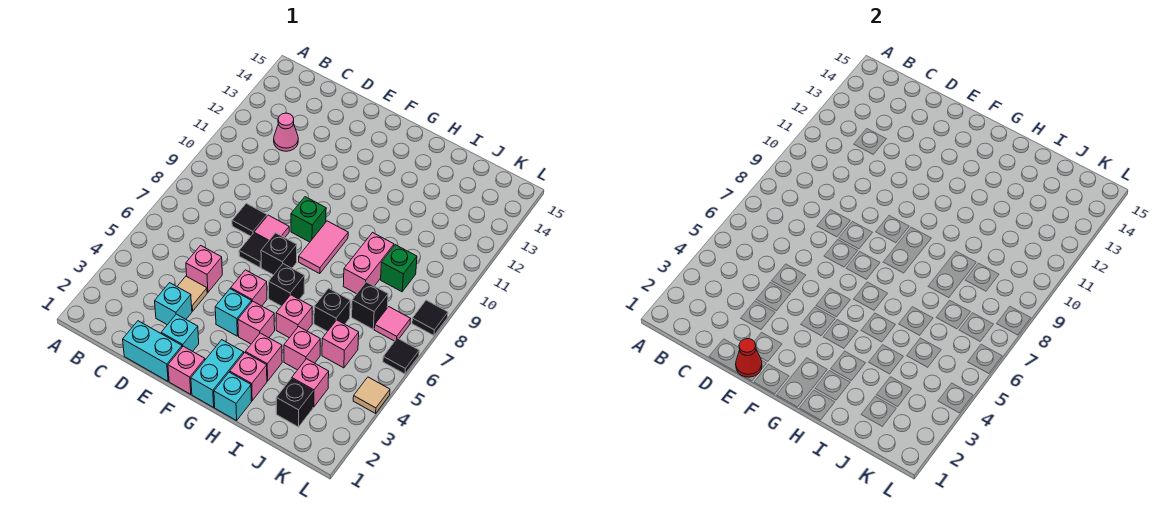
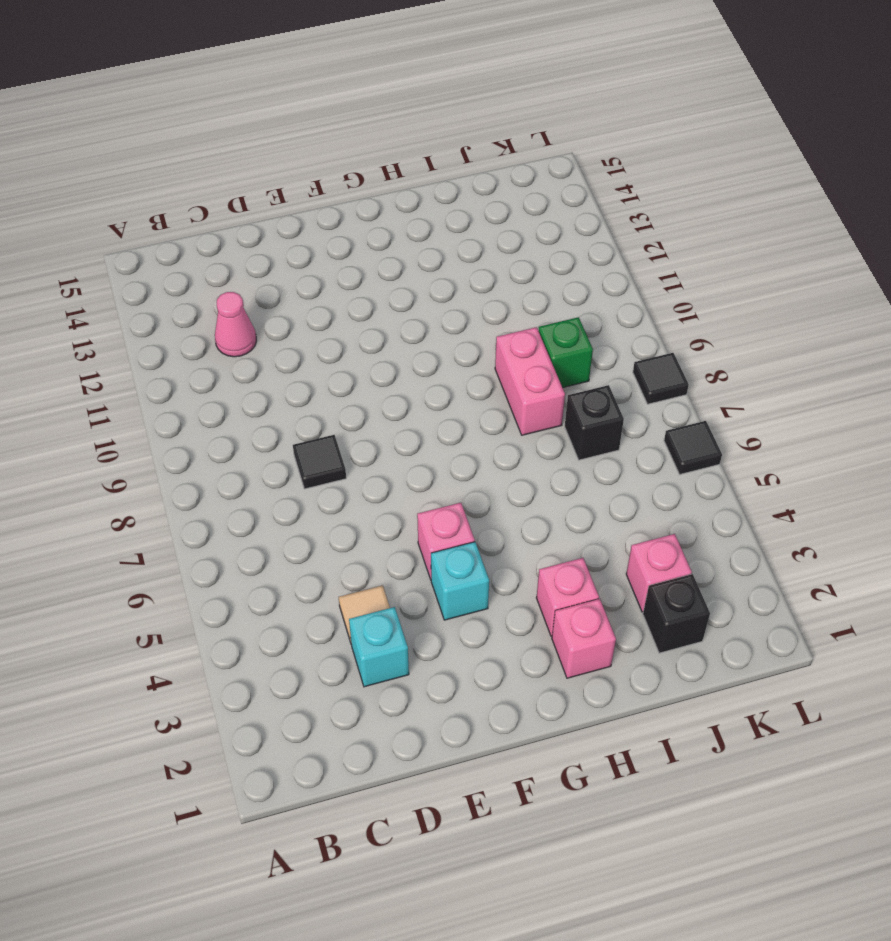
none -> cyan brick D1:E1 level 1
none -> pink brick D5 level 1
none -> cyan brick E2 level 1
none -> black tile E7 level 1

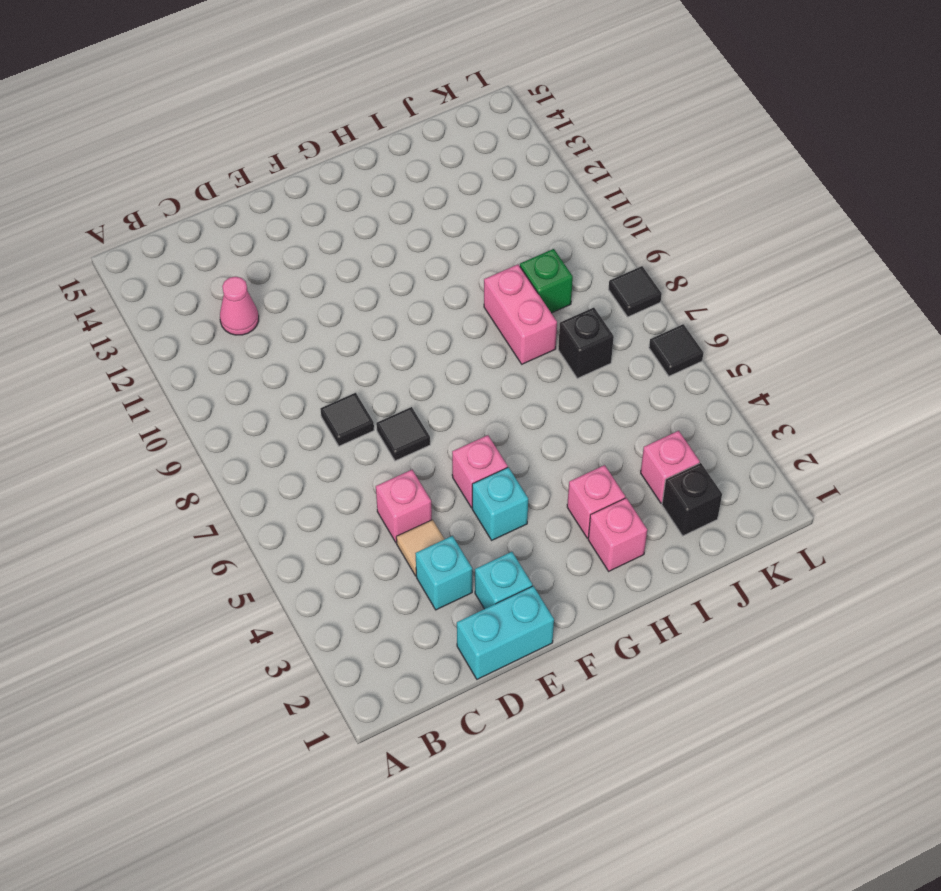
none -> pink tile E8 level 1
none -> pink brick F1 level 1
none -> black brick F7 level 1
none -> green brick F9 level 1

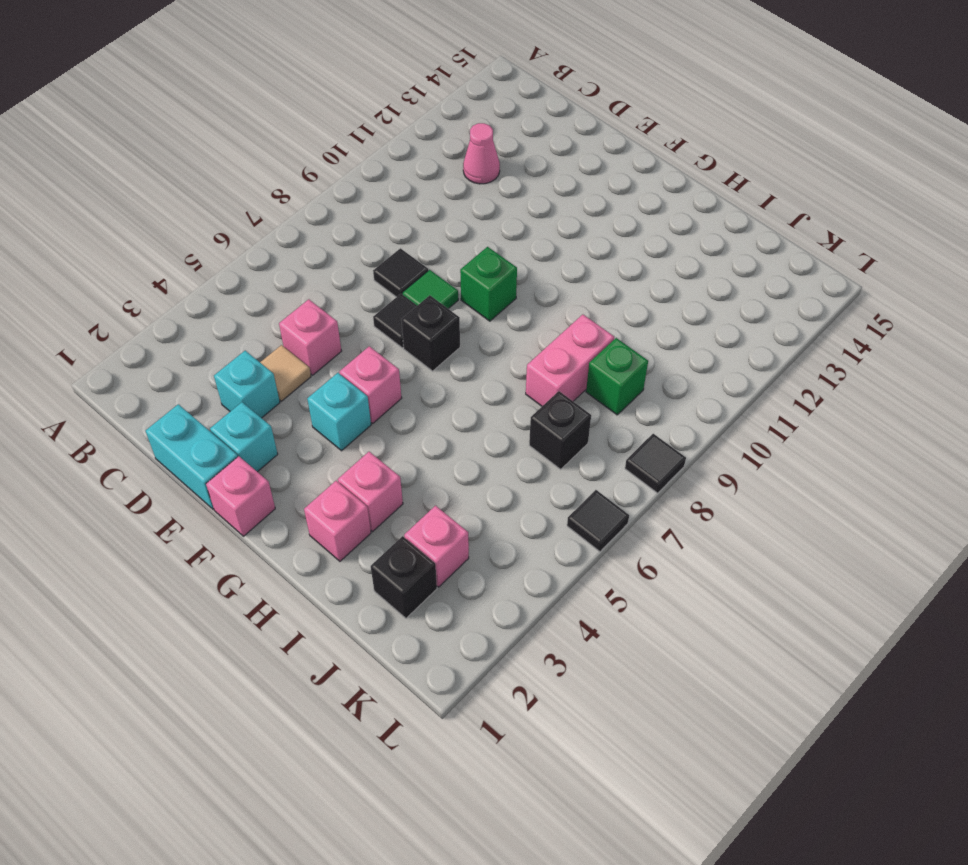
green tile E8 level 1 -> pink tile E8 level 1
none -> cyan brick G1:G2 level 1
none -> pink brick G4 level 1
none -> black brick G6 level 1
none -> pink tile G8:G9 level 1

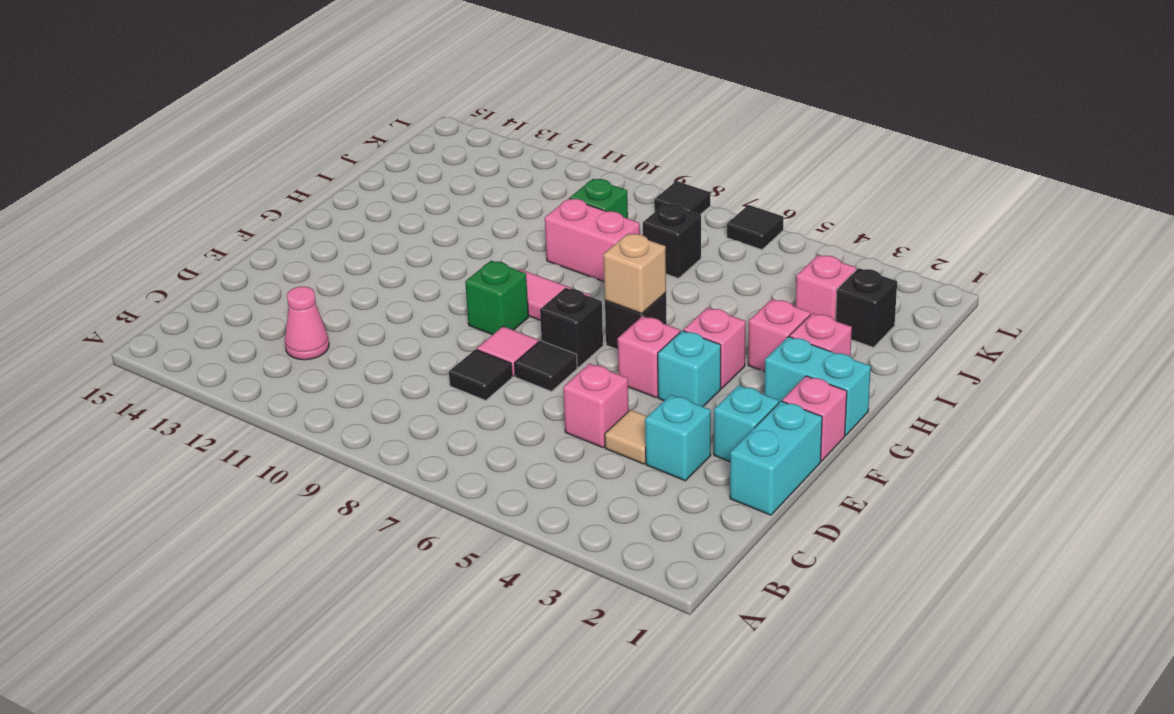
tan brick G6 level 2 -> none
none -> cyan brick H1 level 1
none -> pink brick H5 level 1
none -> pink brick I4 level 1
none -> black brick I6 level 1

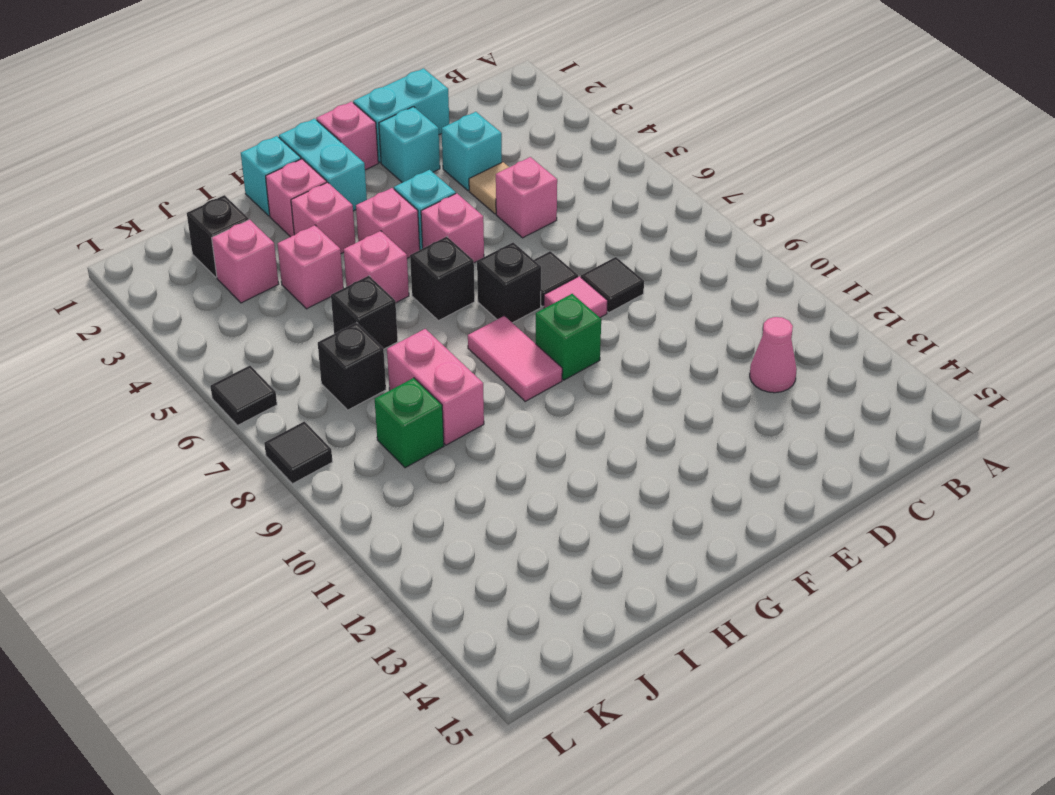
none -> pink brick J5 level 1
none -> pink tile K7 level 1
none -> tan tile L4 level 1
none -> red cone E1 level 2

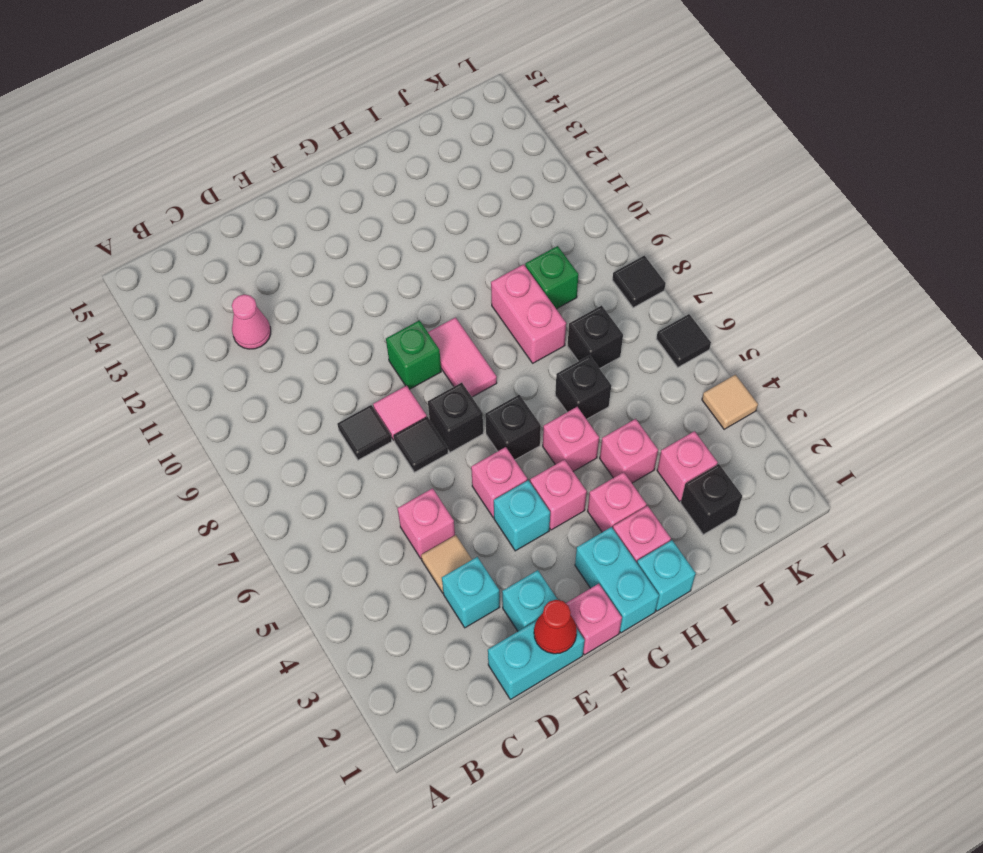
none -> pink brick J5 level 1
none -> pink tile K7 level 1

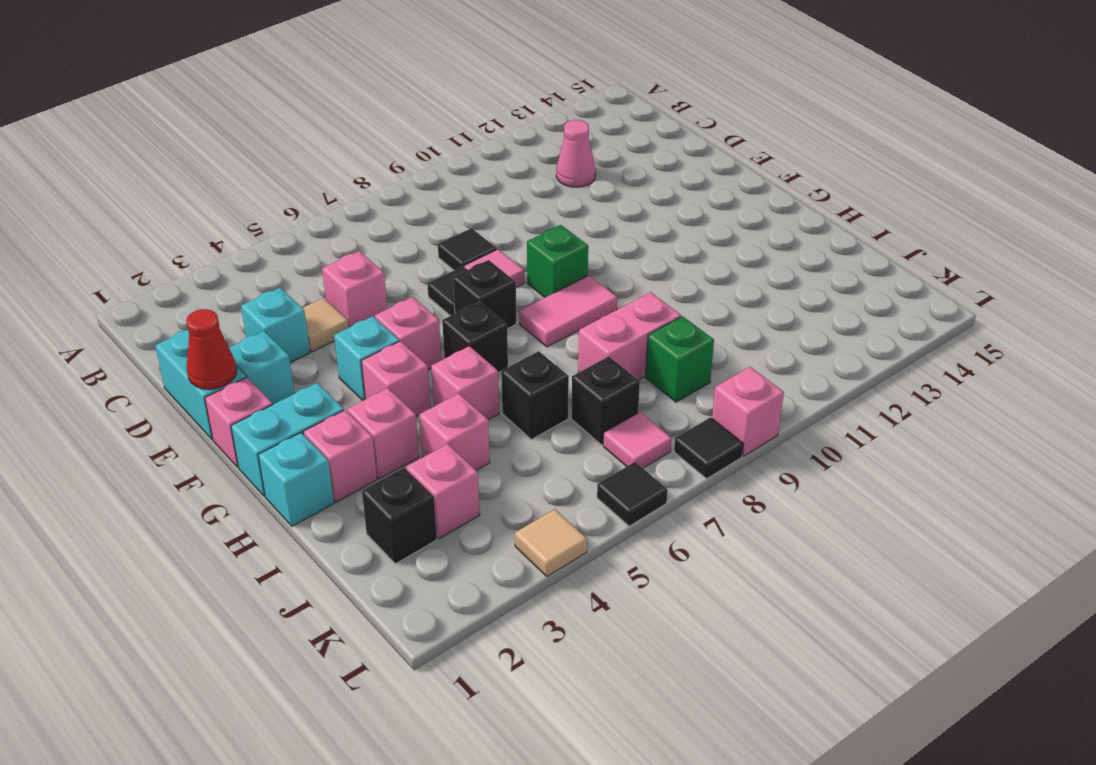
pink brick L9 level 1 -> pink brick J5 level 1

